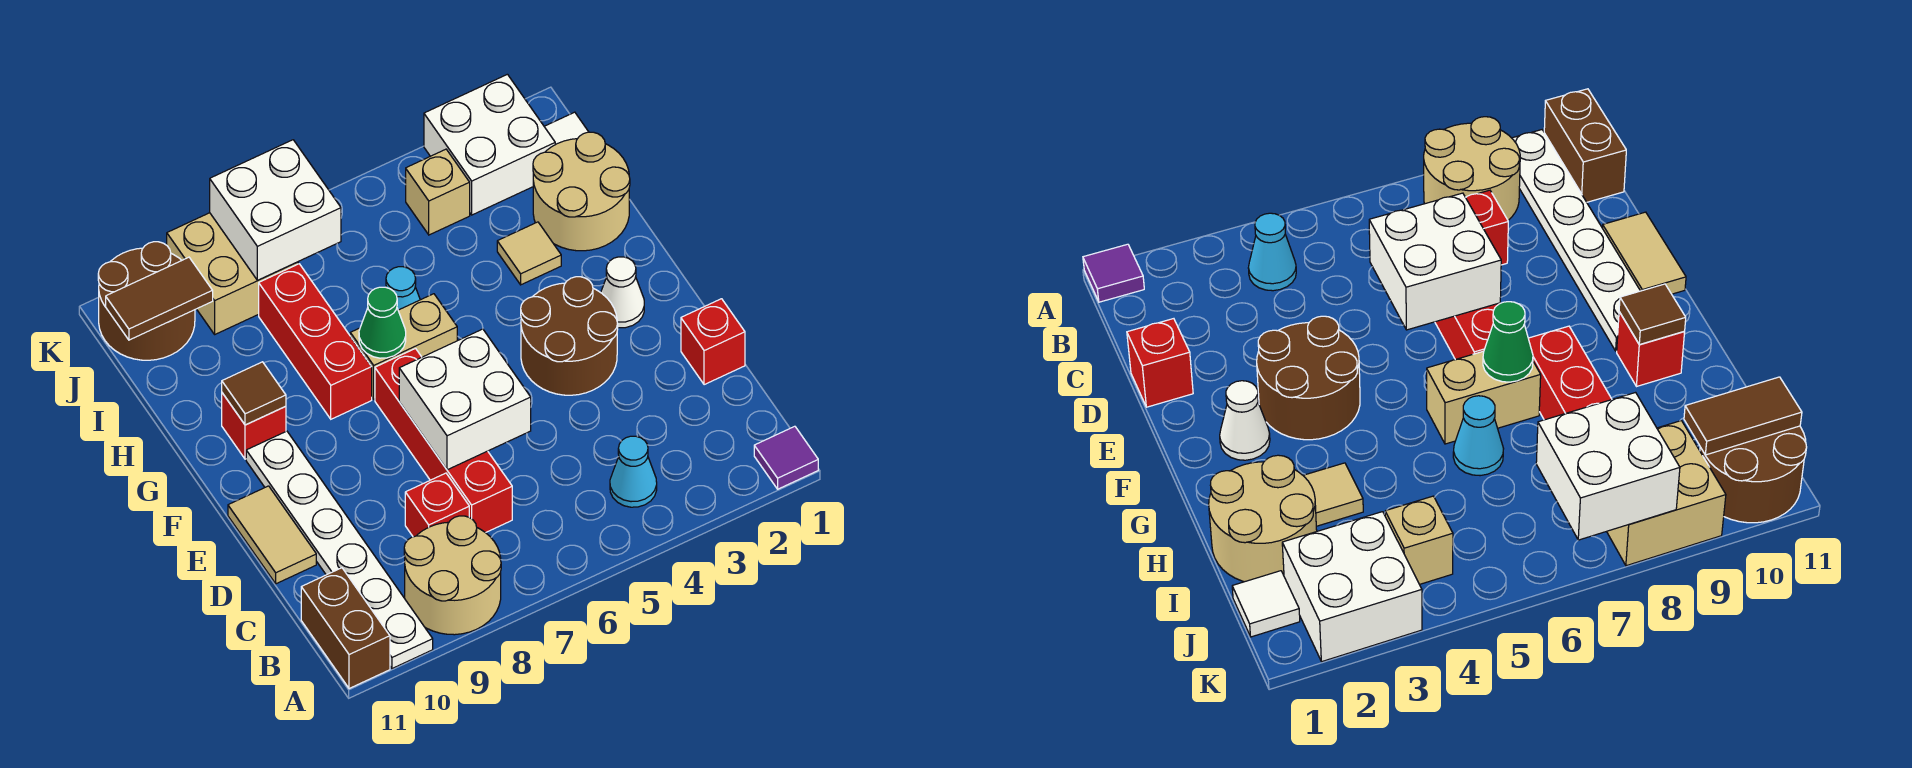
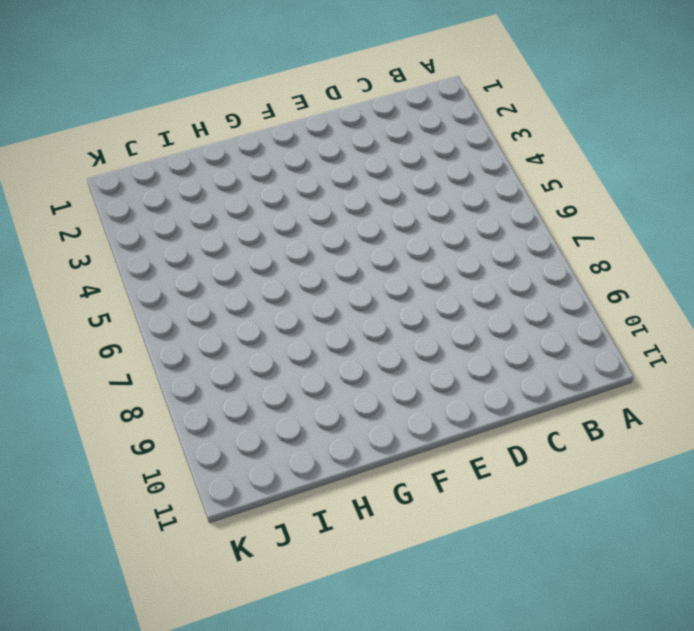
none -> purple tile A1 level 1
none -> tan round brick A8:B9 level 1
none -> white plate A10:F10 level 1

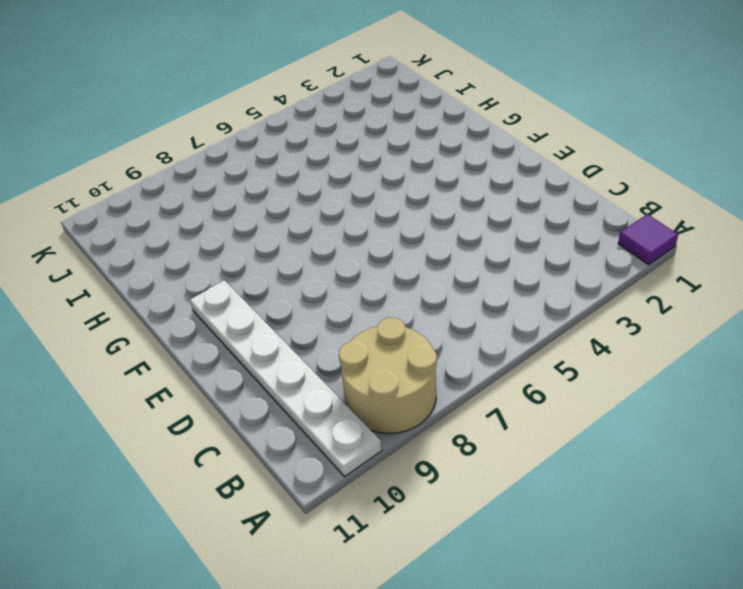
none -> brown brick A11:B11 level 1
none -> cyan cone B4 level 1
none -> red brick C7:F7 level 1

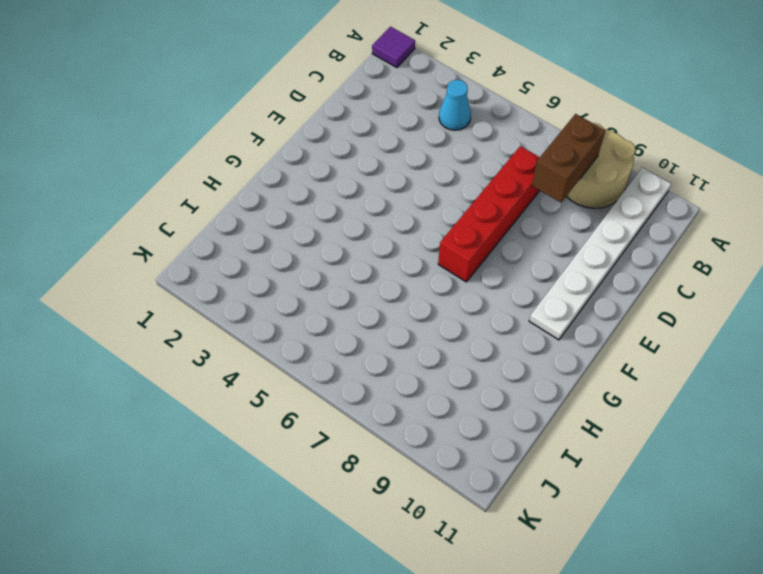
brown brick B8:C8 level 2 -> brown brick A11:B11 level 1
none -> red brick C8 level 1
none -> red brick D1 level 1
none -> tan tile D11:E11 level 1

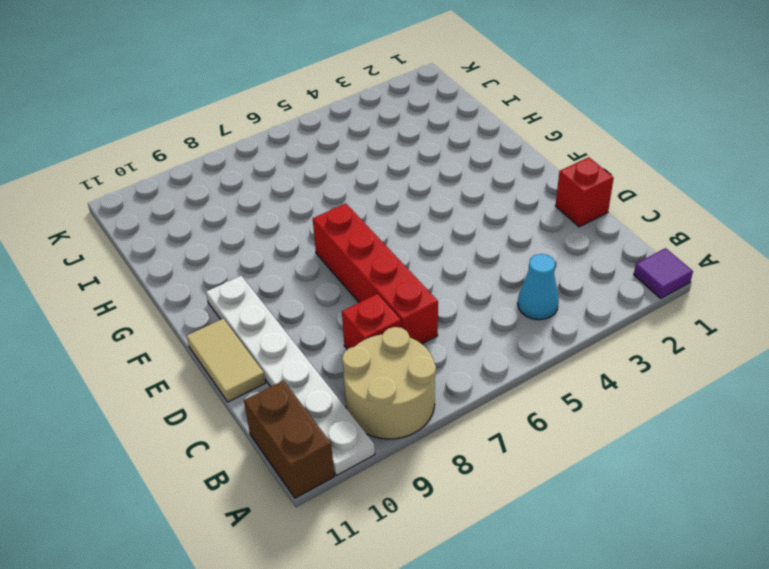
none -> brown round brick E3:F4 level 1
none -> white cone F2 level 1
none -> tan brick G6:G7 level 1

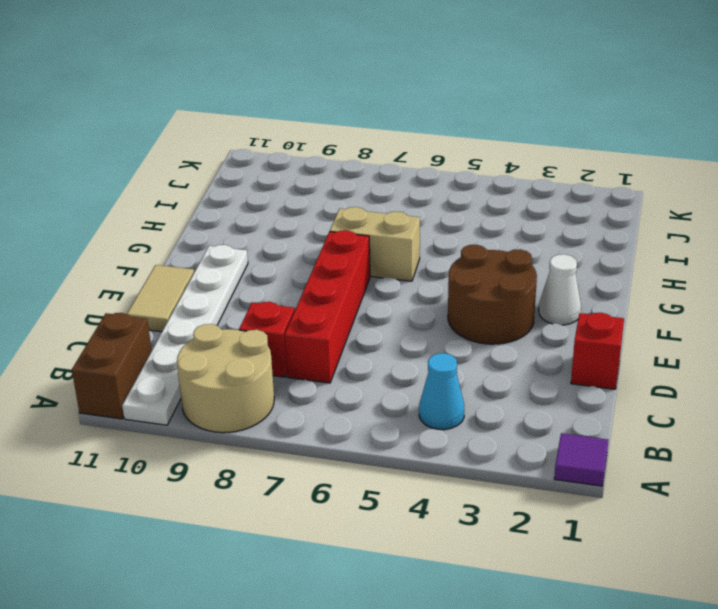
none -> red brick G8:I8 level 1
none -> red brick G10 level 1
none -> tan round brick H1:I2 level 1

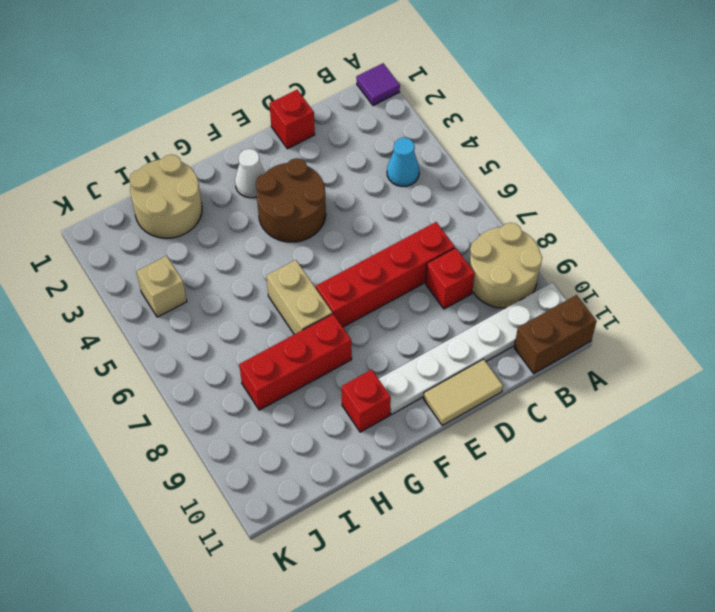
none -> tan tile H3 level 1
none -> cyan cone H6 level 1
none -> white tile J1 level 1

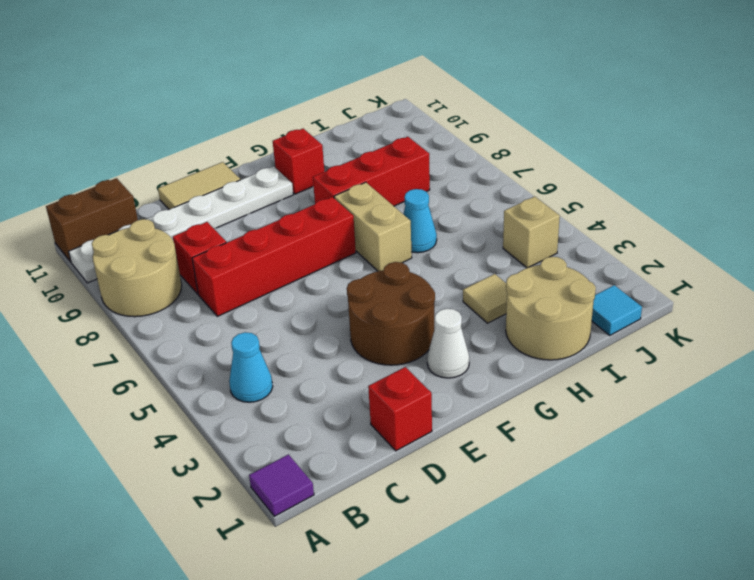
cyan tile J1 level 1 -> white tile J1 level 1
none -> white brick J2:K3 level 1
none -> tan brick J8:K9 level 1
none -> brown round brick J10:K11 level 1

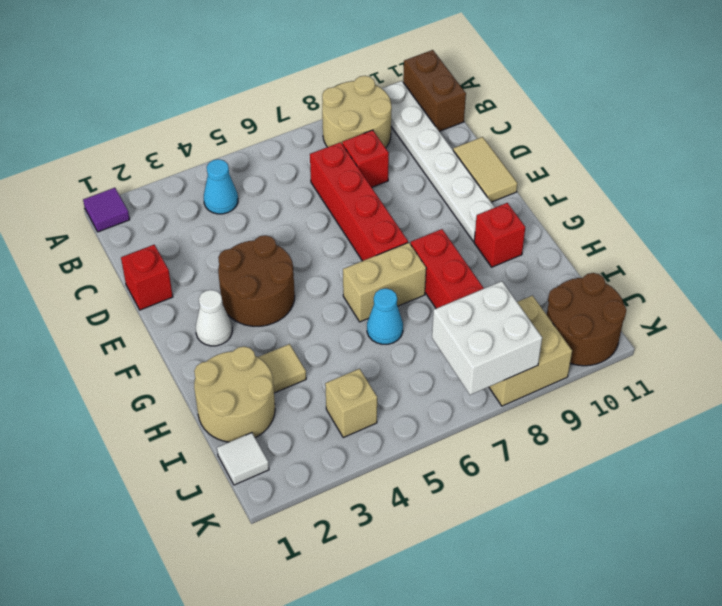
none -> white brick J2:K3 level 1
none -> white brick D6:E7 level 2
none -> green cone G7 level 2

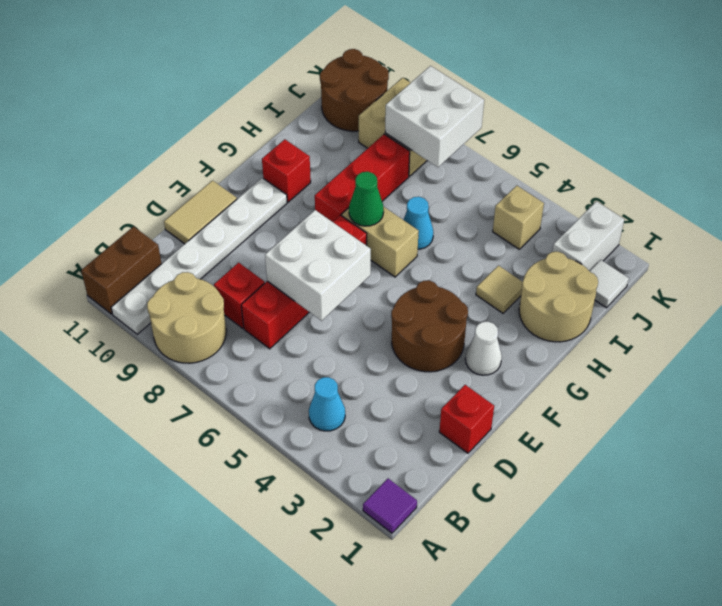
white brick J2:K2 level 1 -> white brick J2:K3 level 1
none -> brown tile G10 level 2
none -> brown tile J10:J11 level 2

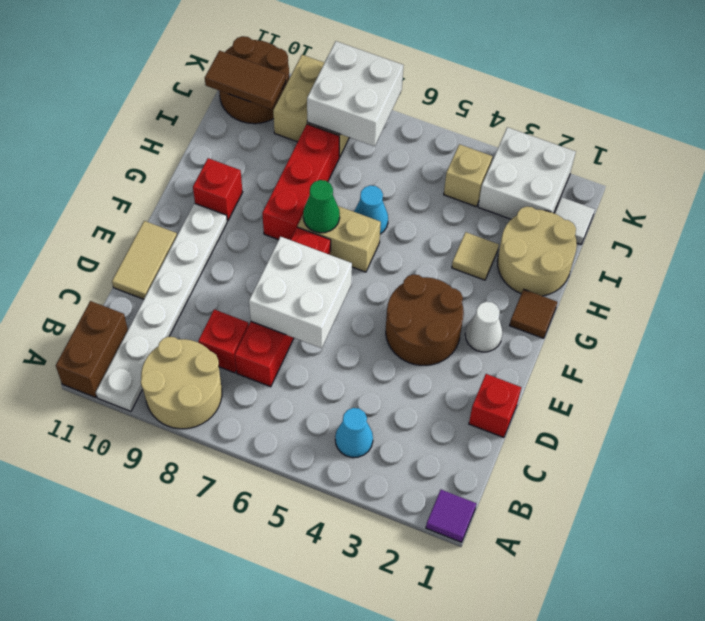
brown tile G1 level 1 -> brown tile G10 level 2

